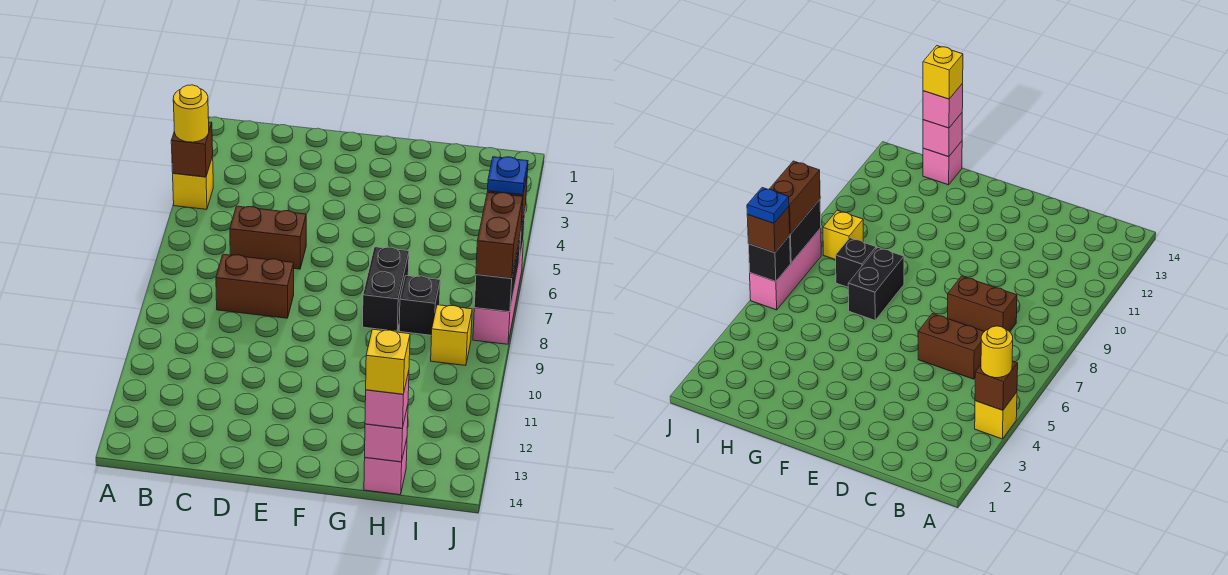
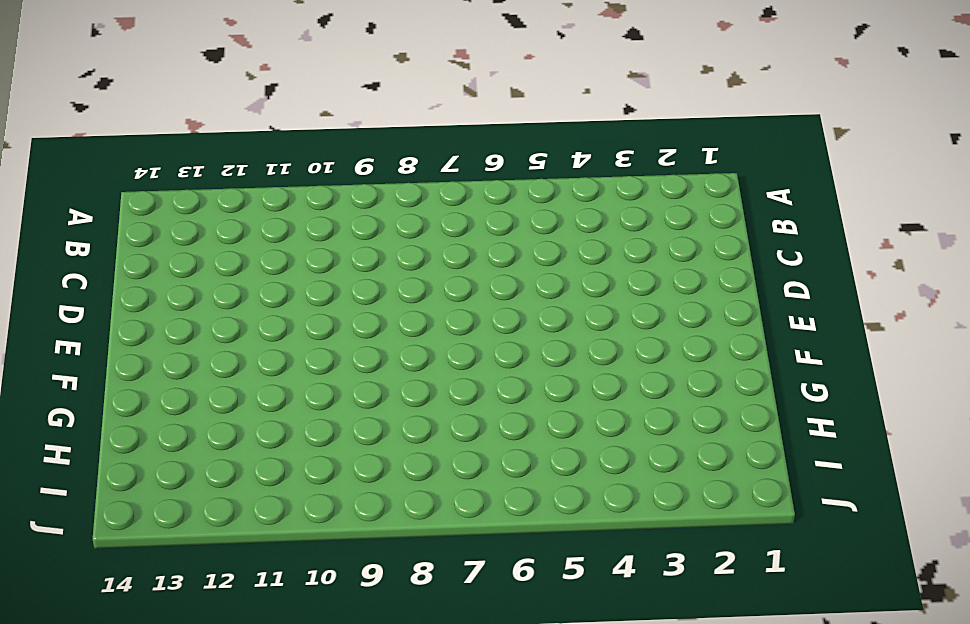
none -> yellow brick A4 level 1
none -> brown brick C6:D6 level 1
none -> brown brick C8:D8 level 1

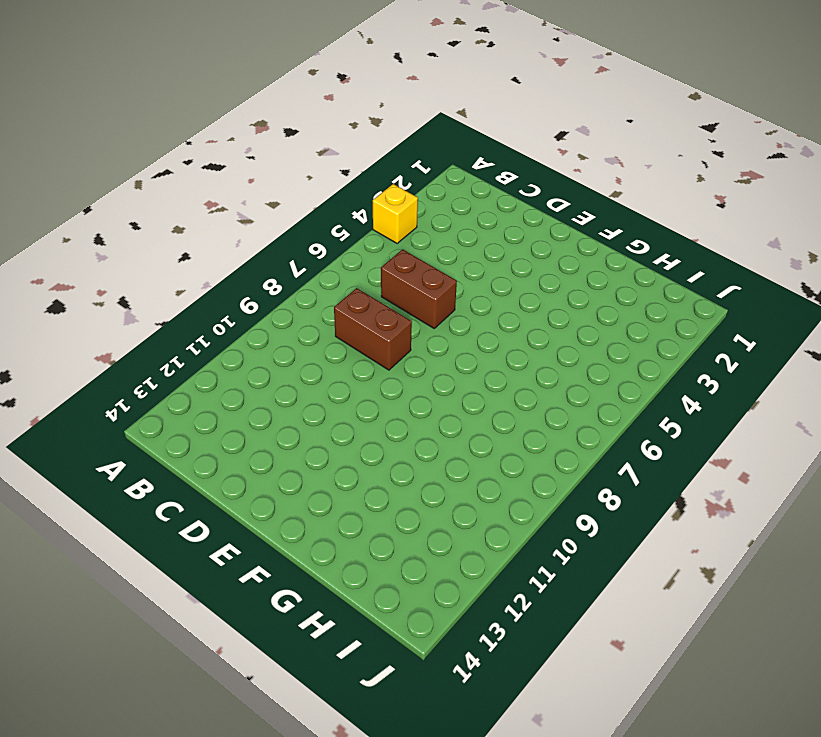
none -> black brick G7:G8 level 1
none -> black brick H8 level 1
none -> pink brick H14 level 1

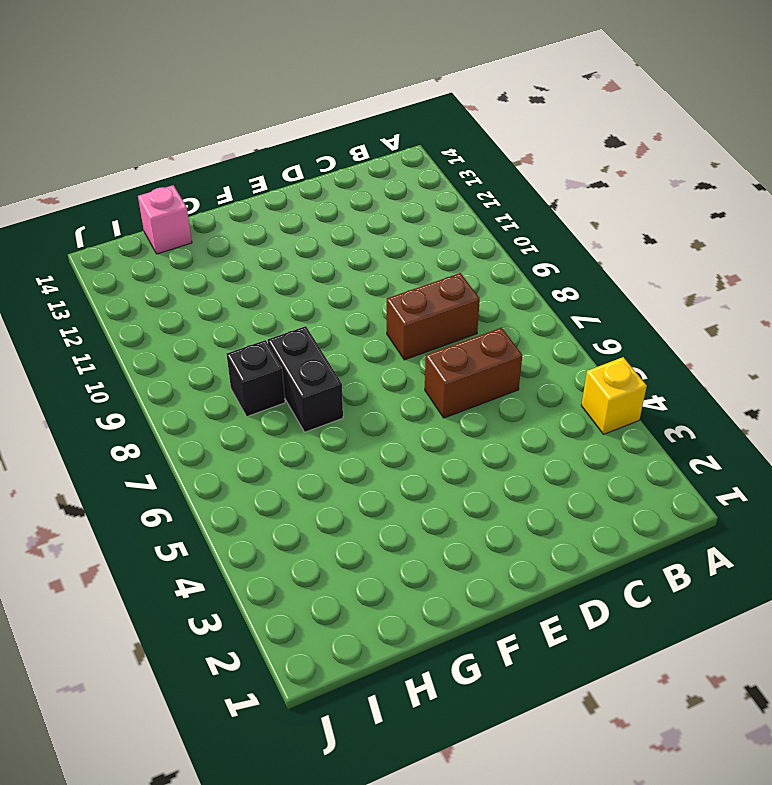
none -> yellow brick I9 level 1
none -> pink brick J6:J8 level 1
none -> brown brick A4 level 2

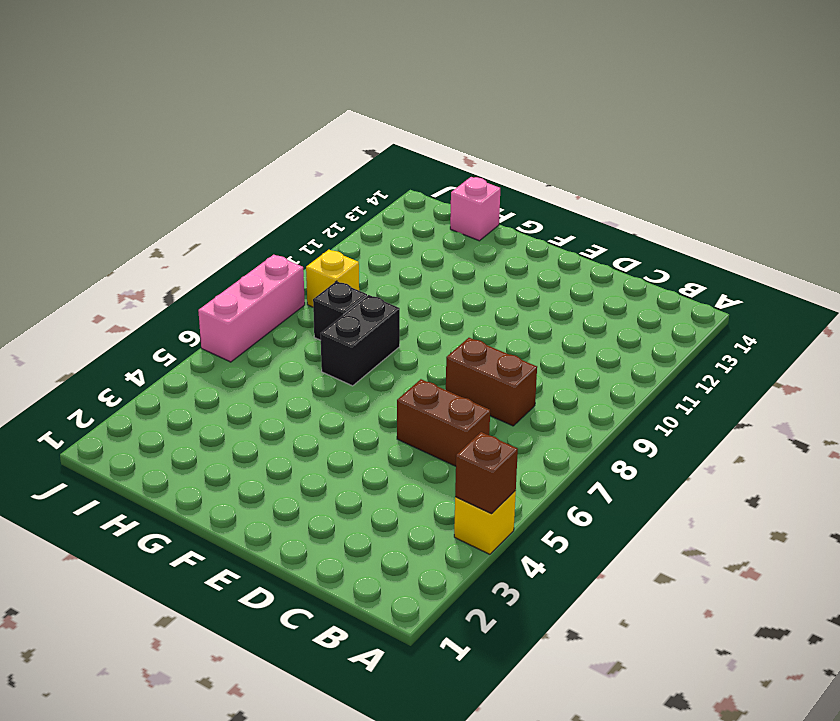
none -> pink brick H14 level 2
none -> black brick J6 level 2
none -> black brick J7:J8 level 2

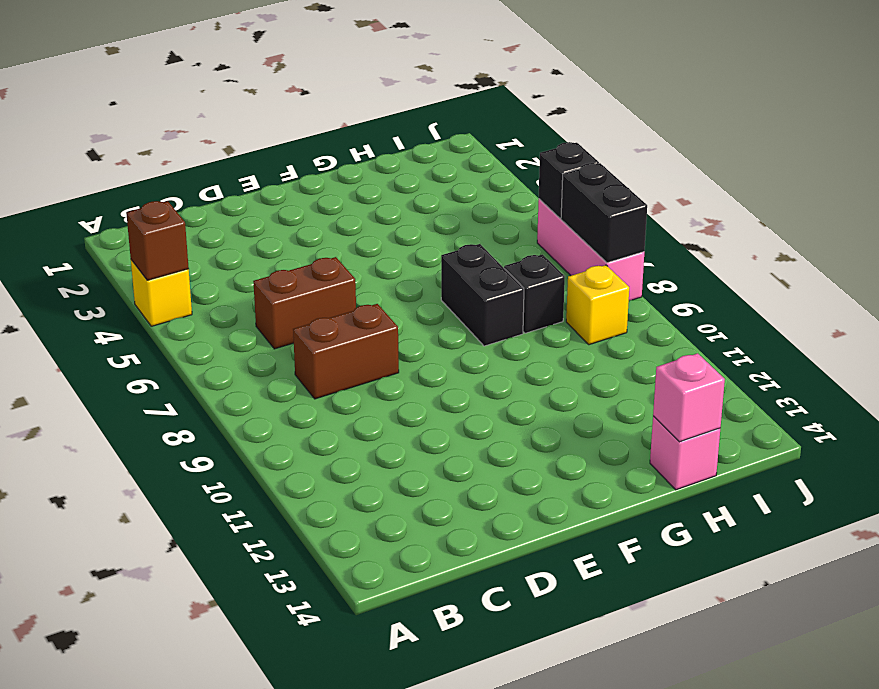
none -> yellow round brick A4 level 3
none -> pink brick H14 level 3
none -> brown brick J6 level 3

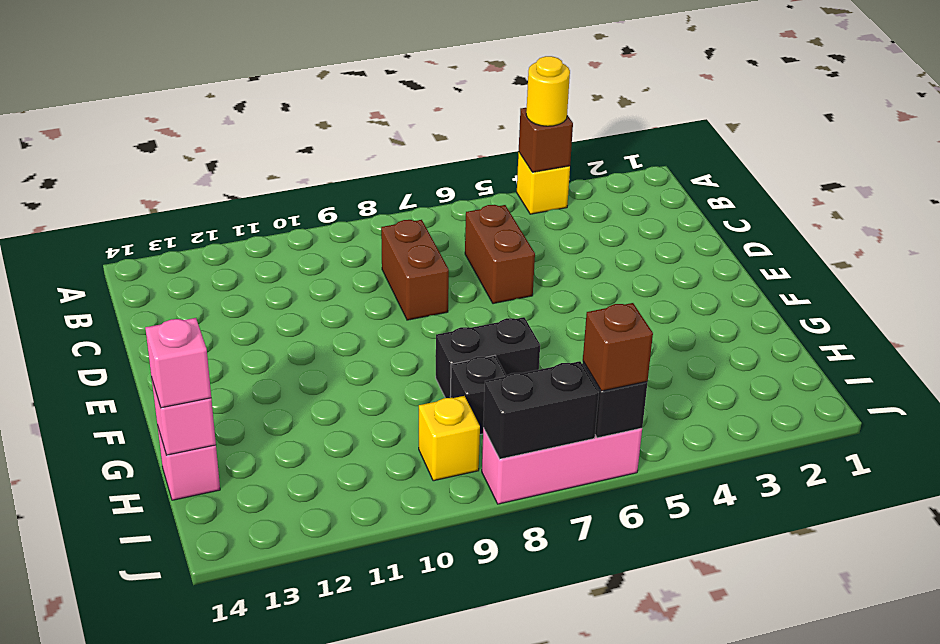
none -> brown brick J7:J8 level 3
none -> yellow brick H14 level 4
none -> blue plate J6 level 4

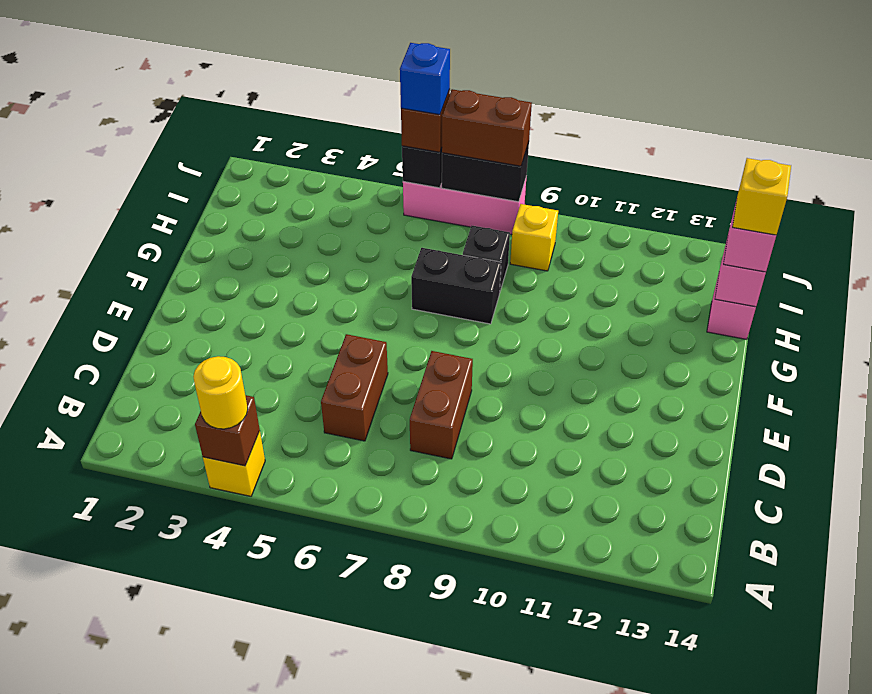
blue brick J6 level 4 -> blue plate J6 level 4

